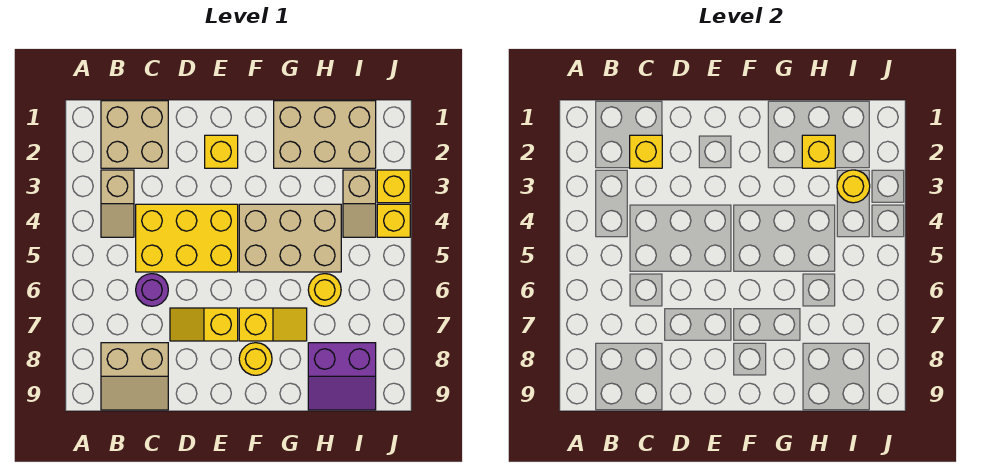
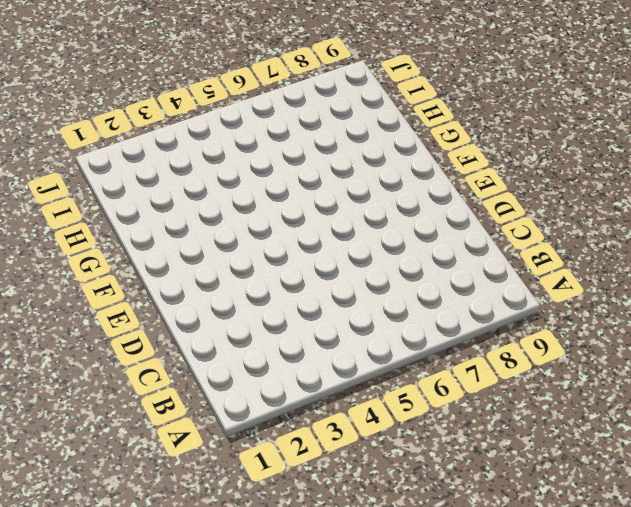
none -> tan brick B1:C2 level 1
none -> tan slope B3:B4 level 1 top 3
none -> tan slope B8:C9 level 1 top 8

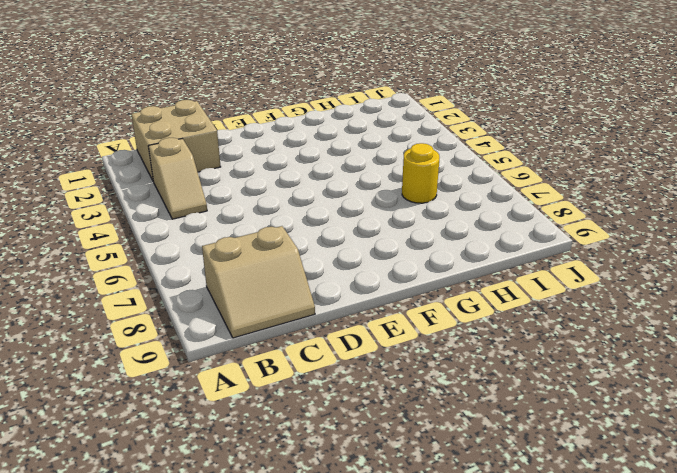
none -> yellow brick C4:E5 level 1
none -> purple round brick C6 level 1
none -> yellow slope D7:E7 level 1 top E

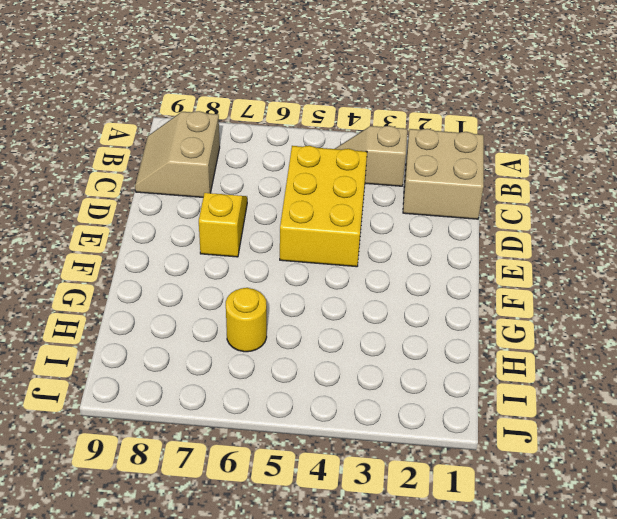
none -> purple round brick C6 level 1
none -> yellow brick E2 level 1
none -> tan brick F4:H5 level 1

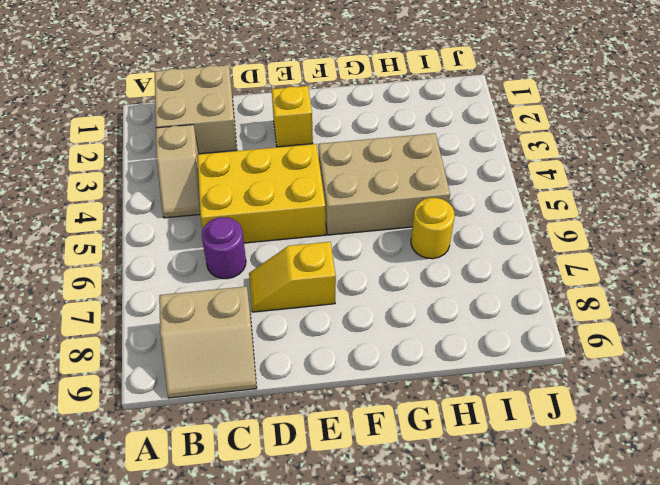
none -> yellow slope F7:G7 level 1 top F
none -> yellow round brick F8 level 1
none -> tan brick G1:I2 level 1

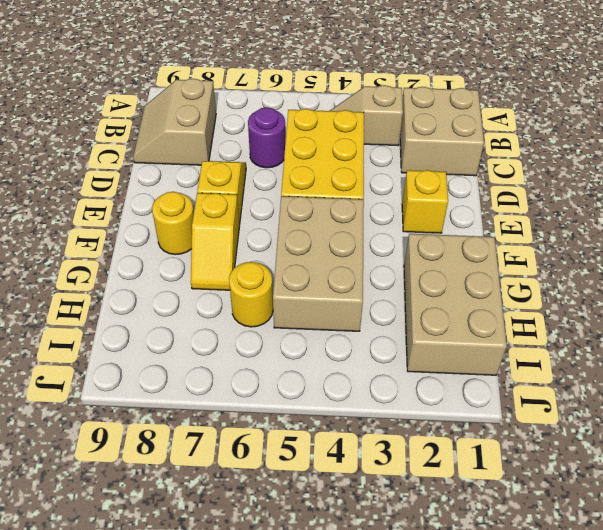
none -> purple slope H8:I9 level 1 top 8
none -> tan slope I3:I4 level 1 top 3
none -> yellow brick J3 level 1

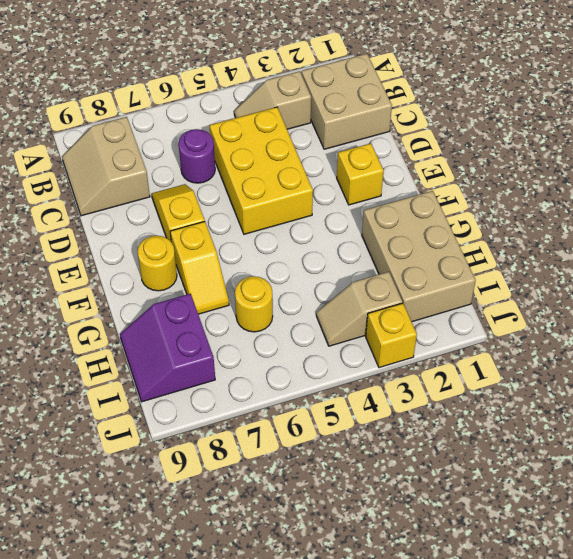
none -> tan brick F4:H5 level 1
none -> yellow brick J4 level 1
none -> yellow brick C2 level 2

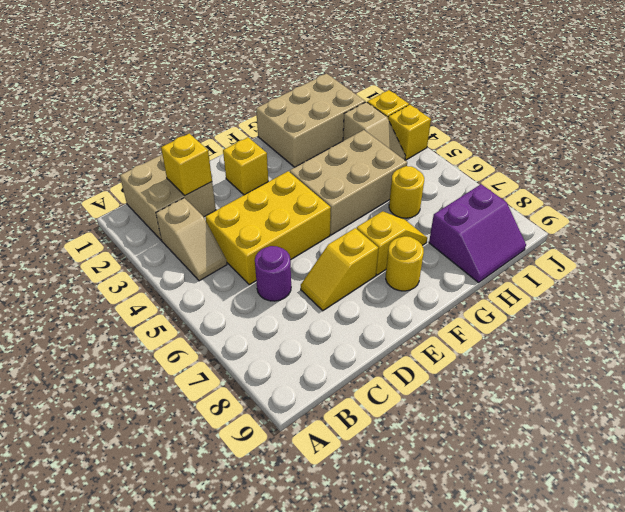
none -> tan slope B8:C9 level 1 top 8
none -> yellow brick H2 level 2
none -> yellow round brick I3 level 2

